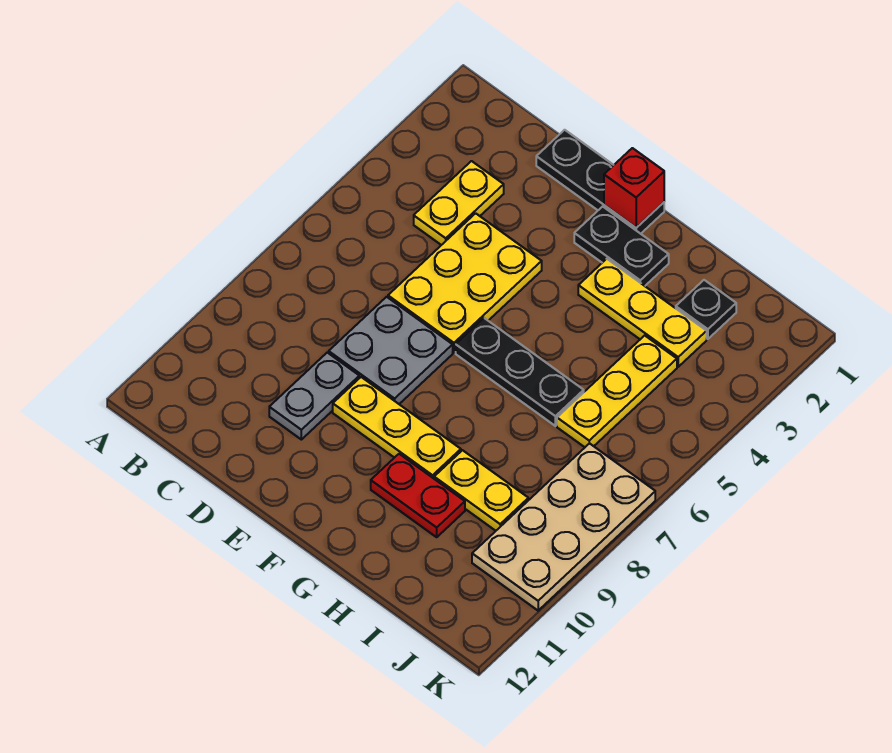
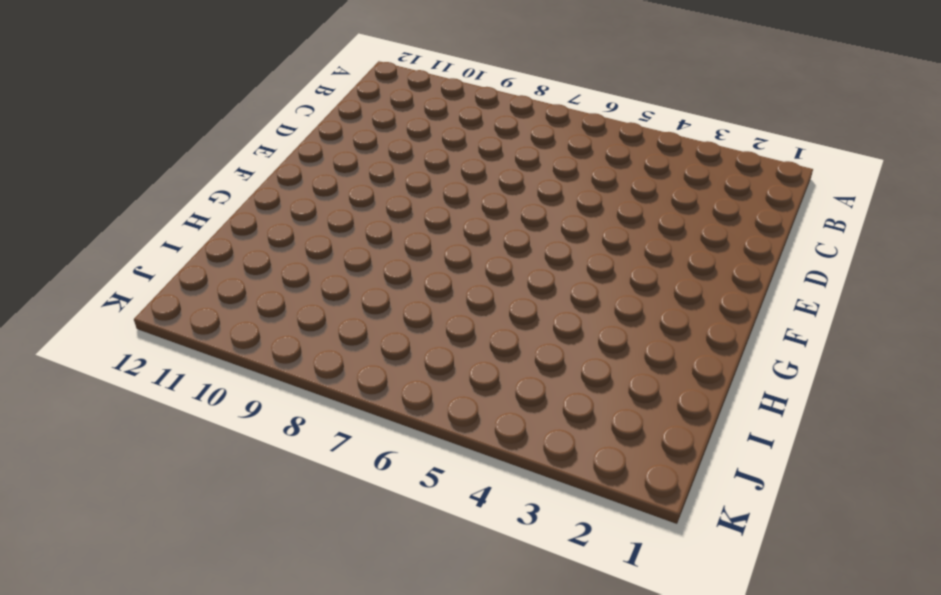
none -> yellow plate C3:C4 level 1
none -> black plate D1:F1 level 1
none -> yellow plate D4:E6 level 1

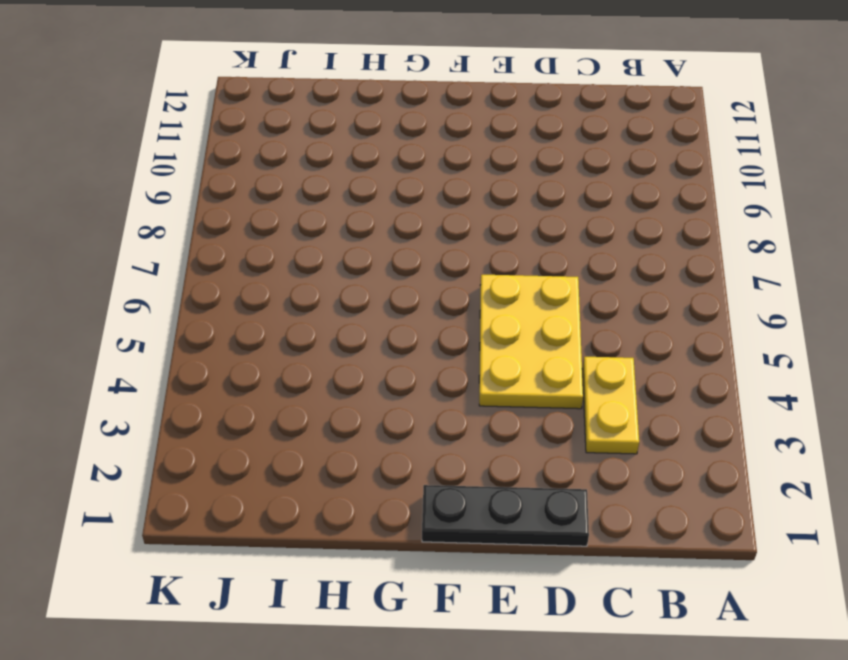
none -> grey plate D7:E8 level 1
none -> grey plate D9:D10 level 1
none -> yellow plate E9:G9 level 1

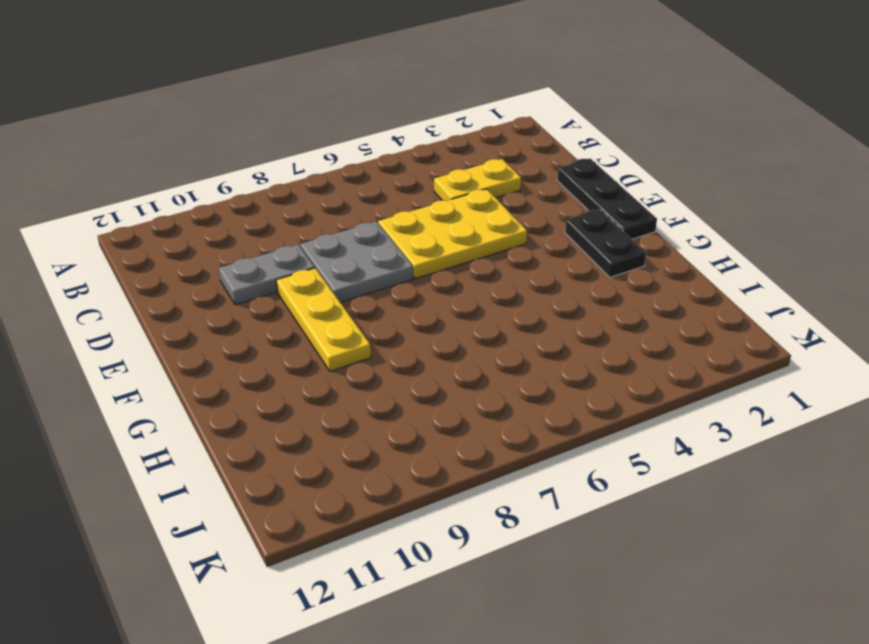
none -> black plate F6:H6 level 1
none -> yellow plate G3:I3 level 1
none -> red plate G10:H10 level 1

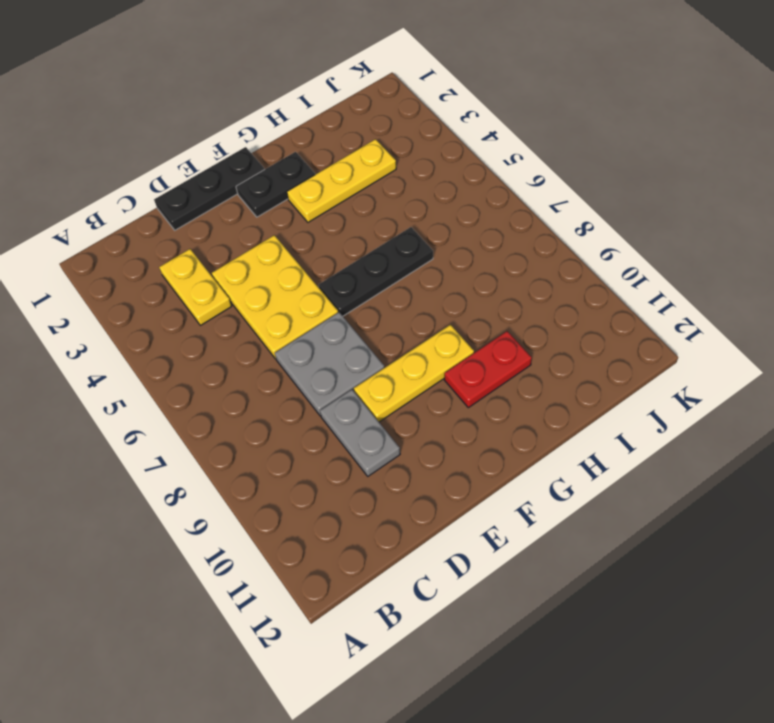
none -> yellow plate H9:I9 level 1
none -> black plate I2 level 1
none -> yellow plate I4:I6 level 1

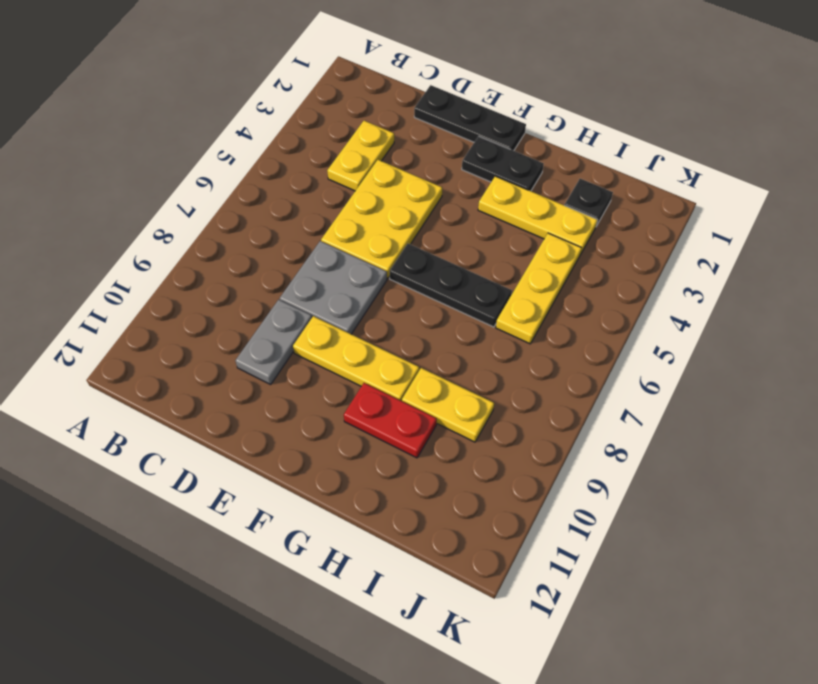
none -> tan plate J7:K10 level 1
none -> red brick F1 level 2

